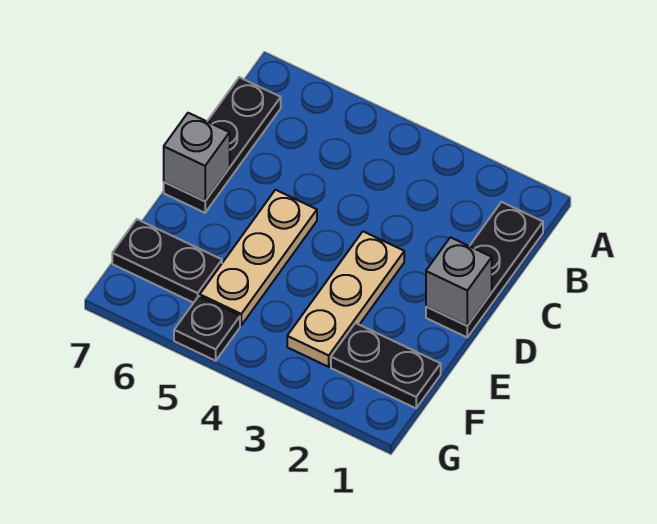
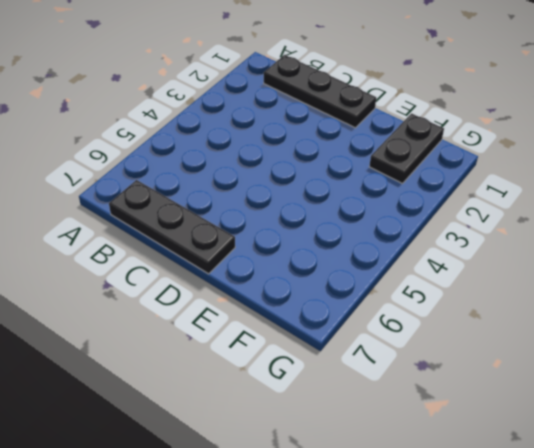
none -> tan plate D3:F3 level 1
none -> tan plate D5:F5 level 1

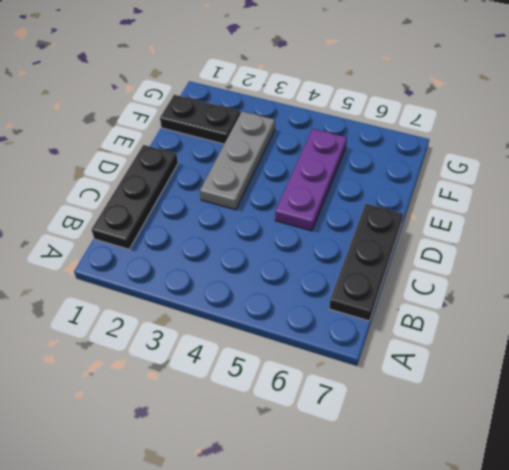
grey plate D3:F3 level 1 -> tan plate D3:F3 level 1
purple plate D5:F5 level 1 -> tan plate D5:F5 level 1
none -> black plate F6:F7 level 1
none -> black plate G5 level 1

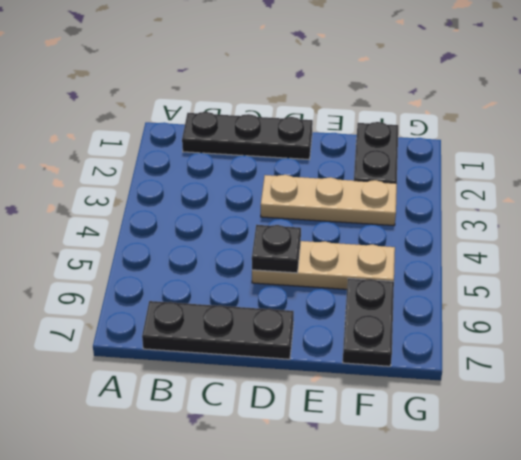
black plate D5 level 2 -> black plate G5 level 1
none -> grey brick D1 level 2
none -> grey brick D7 level 2

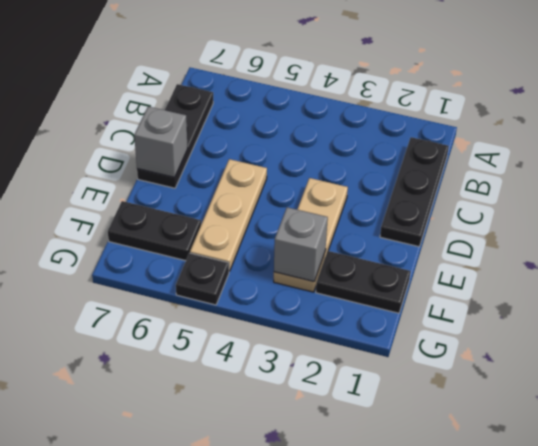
grey brick F3 level 2 -> grey brick D1 level 2

